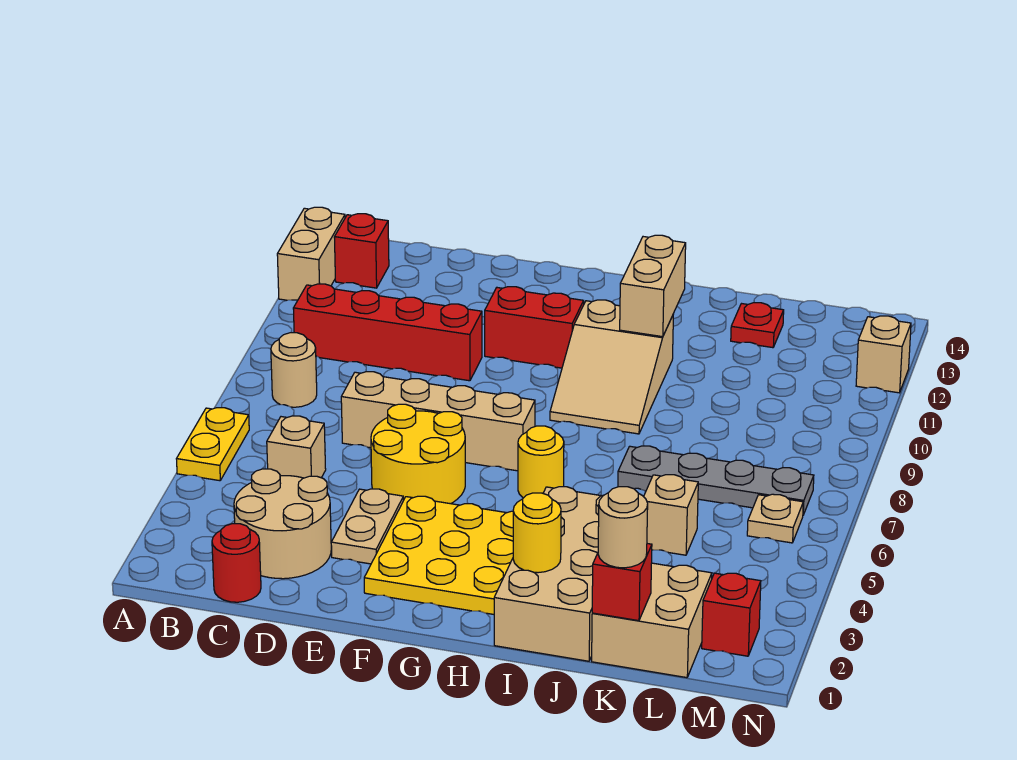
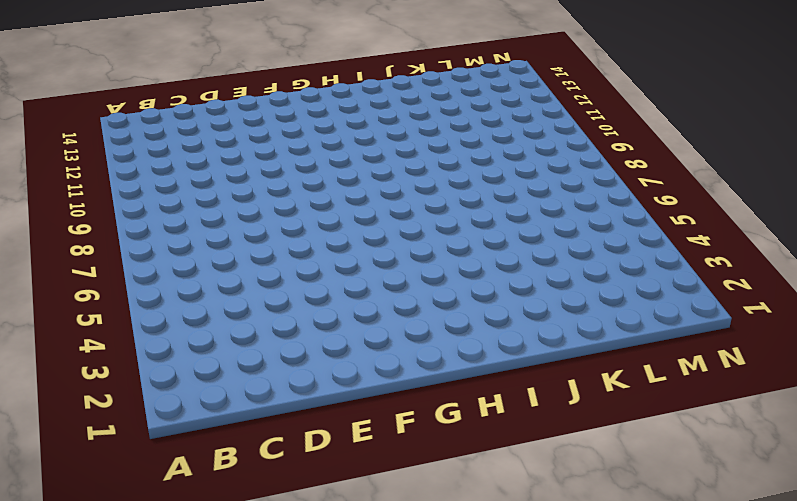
none -> yellow plate A5:A6 level 1
none -> tan brick A12:A13 level 1
none -> tan round brick B8 level 1

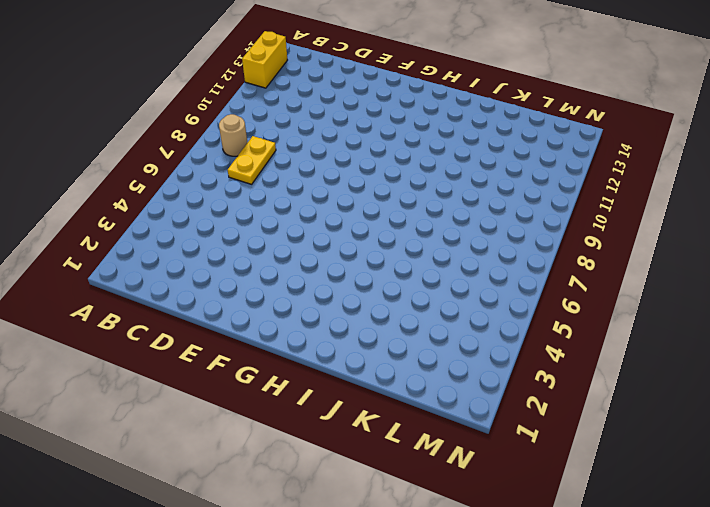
yellow brick A12:A13 level 1 -> tan brick A12:A13 level 1
yellow plate C7:C8 level 1 -> yellow plate A5:A6 level 1
none -> red brick B10:E10 level 1
none -> red brick B13 level 1
none -> red round brick C1 level 1

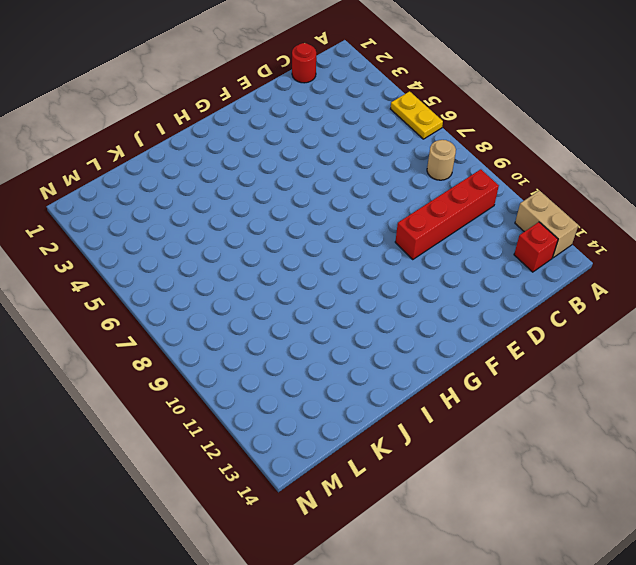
none -> tan round brick C2:D3 level 1
none -> tan brick C5 level 1
none -> tan brick D7:G7 level 1

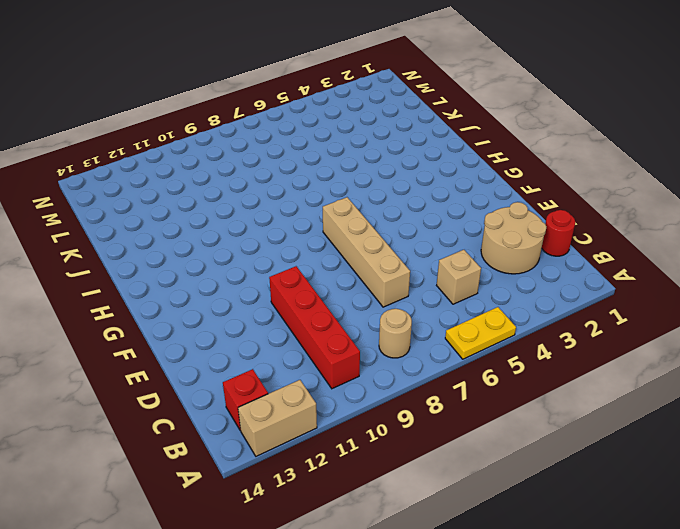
none -> tan plate E3:E4 level 1
none -> yellow round brick E5:F6 level 1
none -> yellow plate F2:H4 level 1

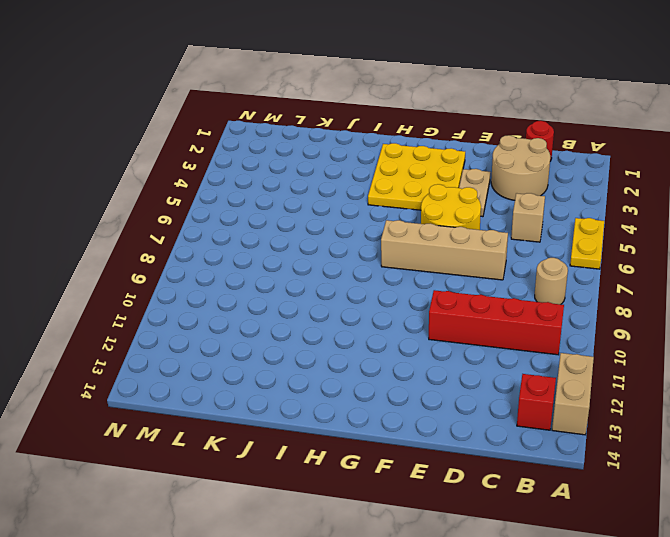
none -> red brick F11:G11 level 1
none -> yellow round brick H6 level 1
none -> tan slope H9:I11 level 1 top 11

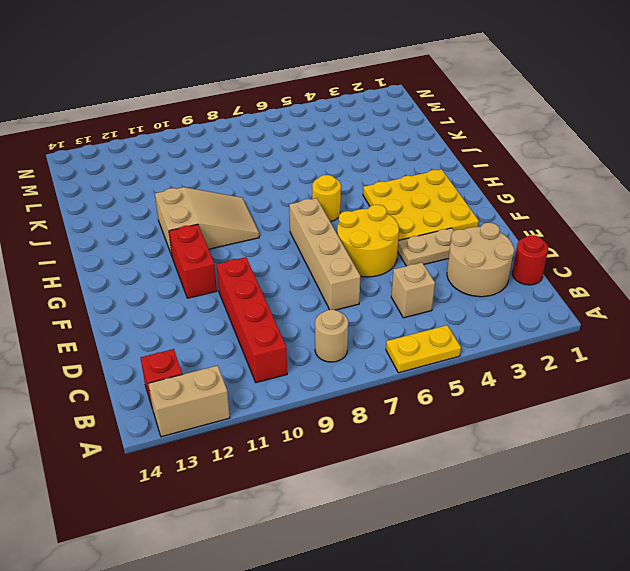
none -> tan brick I1:J4 level 1
none -> grey plate J7:M7 level 1
none -> tan brick K1:L2 level 1

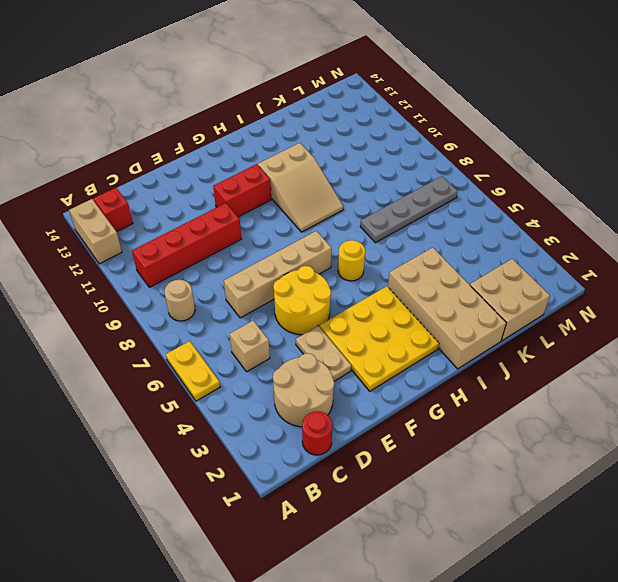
none -> tan brick K5 level 1
none -> red plate K13 level 1
none -> red brick M2 level 1

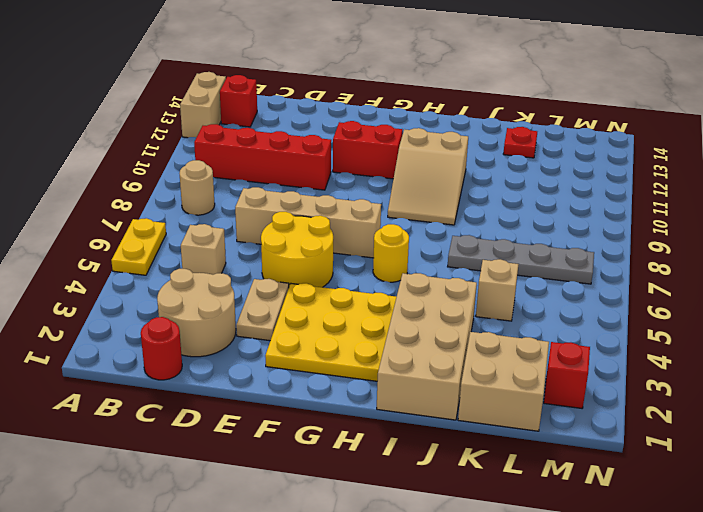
none -> tan plate M6 level 1
none -> tan brick N12 level 1
none -> yellow round brick I2 level 2

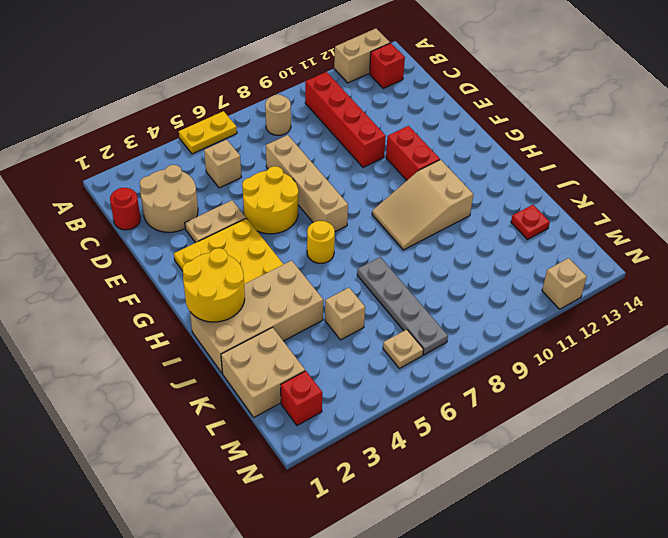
yellow round brick H1:I2 level 2 -> yellow round brick I2 level 2
none -> tan brick I11:I12 level 2
none -> red brick K1 level 2
none -> tan round brick K1 level 3

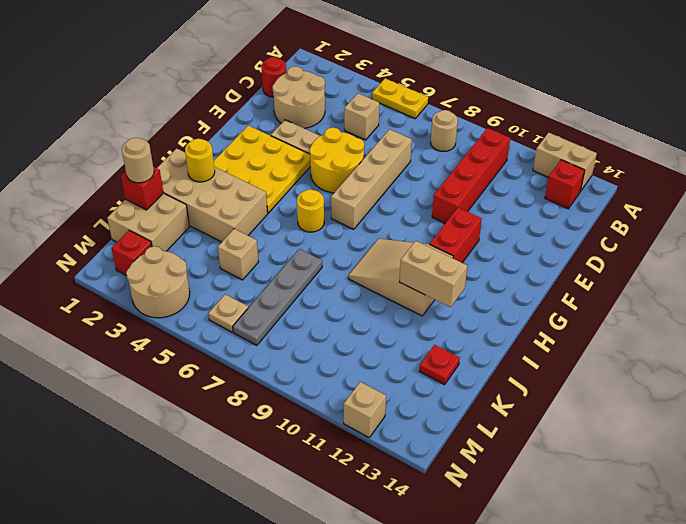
tan round brick M3:N4 level 1 -> none

